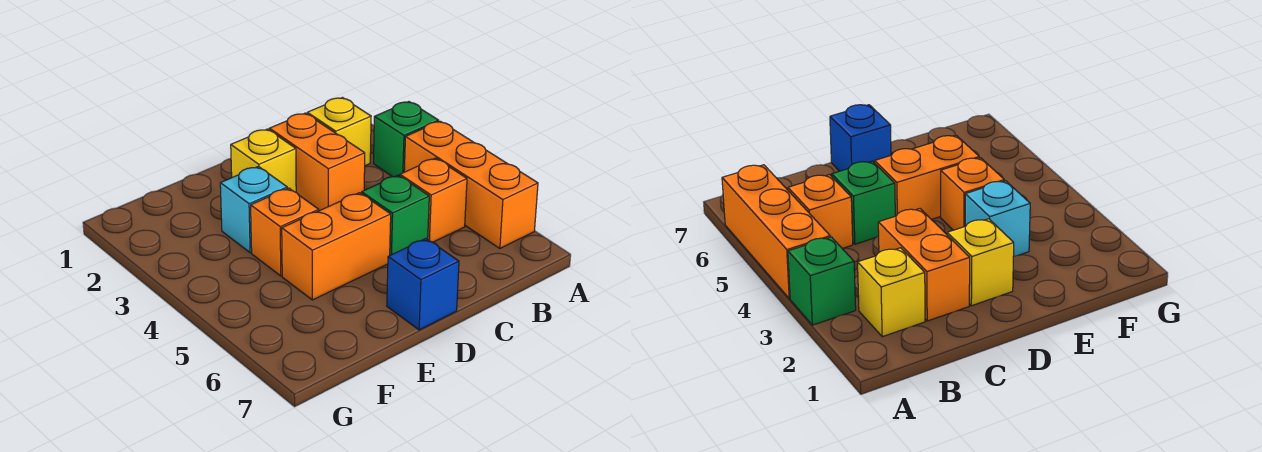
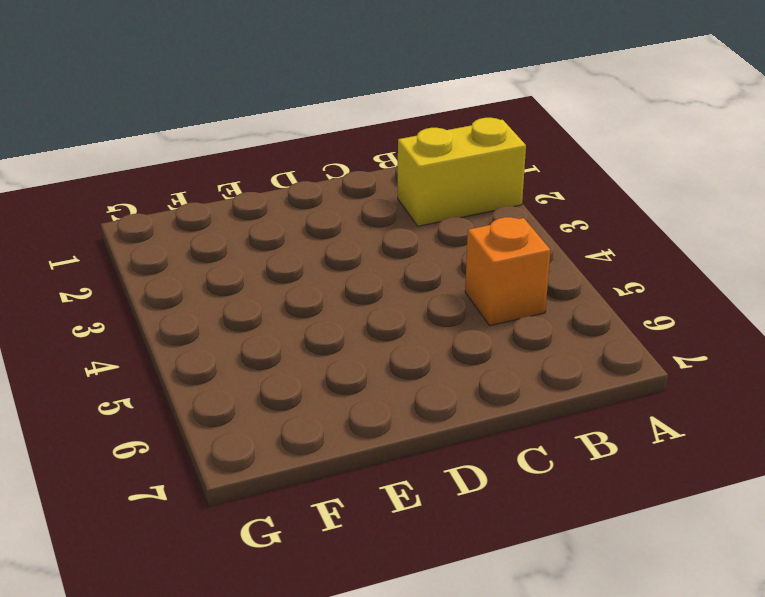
yellow brick A2:B2 level 1 -> yellow brick B2 level 1
none -> green brick A3 level 1
none -> orange brick A4:A6 level 1

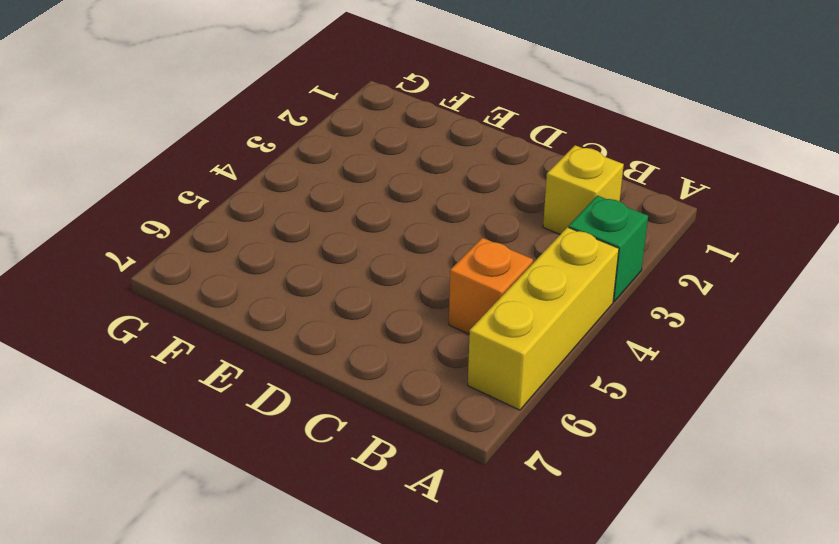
yellow brick A4:A6 level 1 -> orange brick A4:A6 level 1
none -> orange brick C2:C3 level 1
none -> green brick C5 level 1

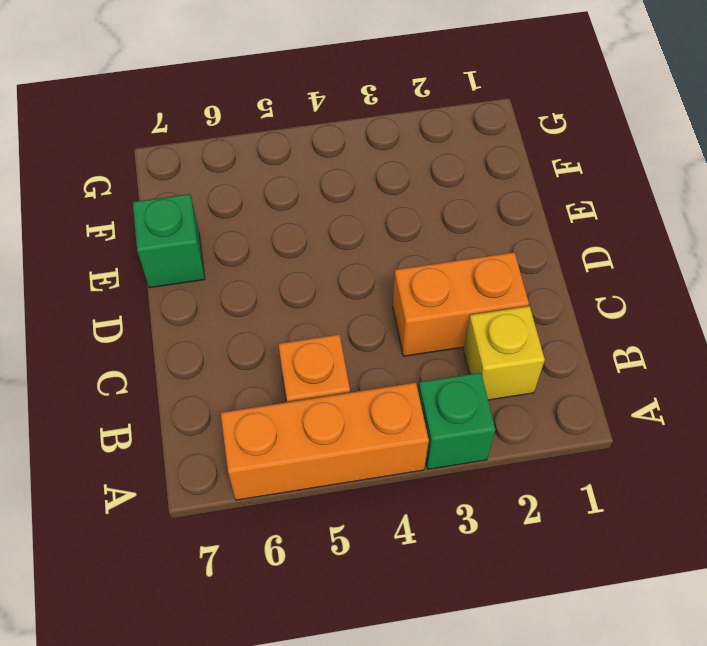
green brick E7 level 1 -> green brick C5 level 1
none -> yellow brick D2 level 1
none -> orange brick D5:E5 level 1

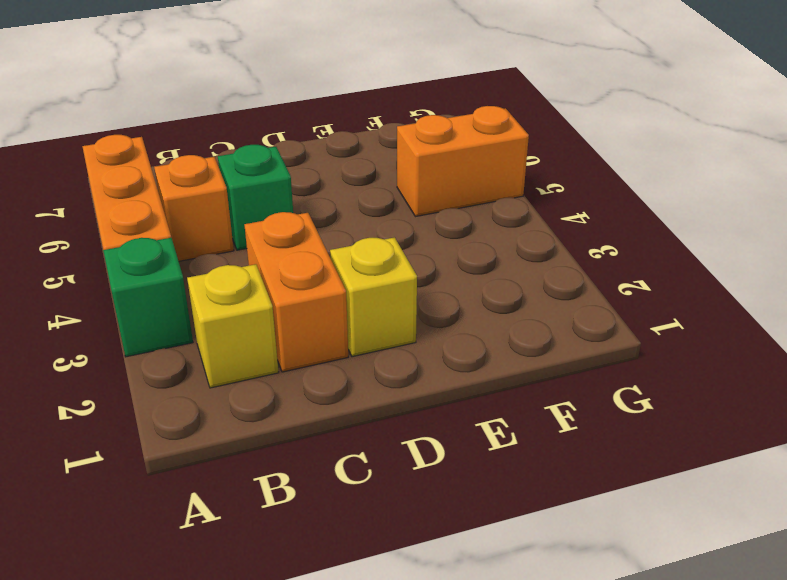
orange brick F5:G5 level 1 -> orange brick D5:E5 level 1
none -> blue brick D7 level 1
none -> cyan brick E3 level 1

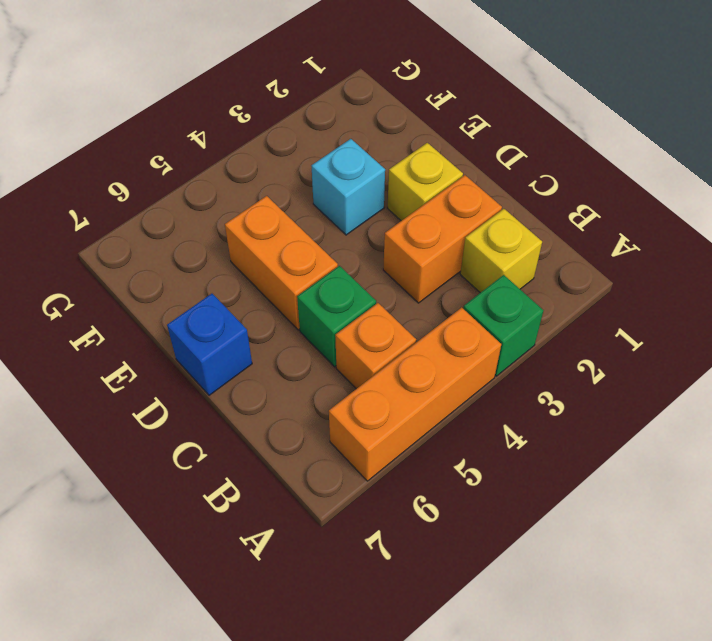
none -> orange brick E4 level 1

